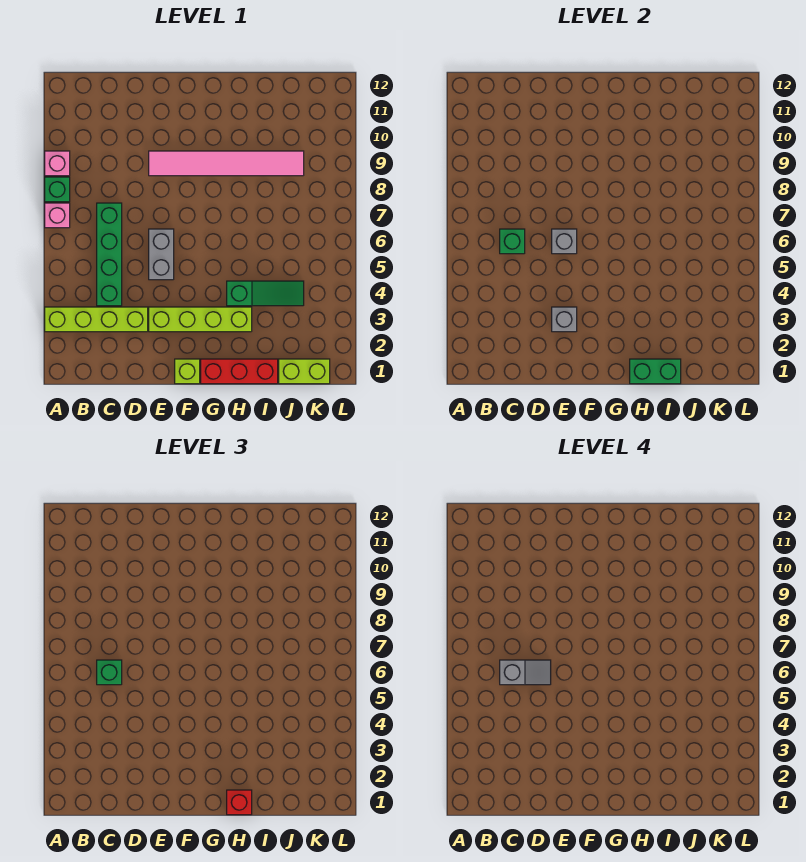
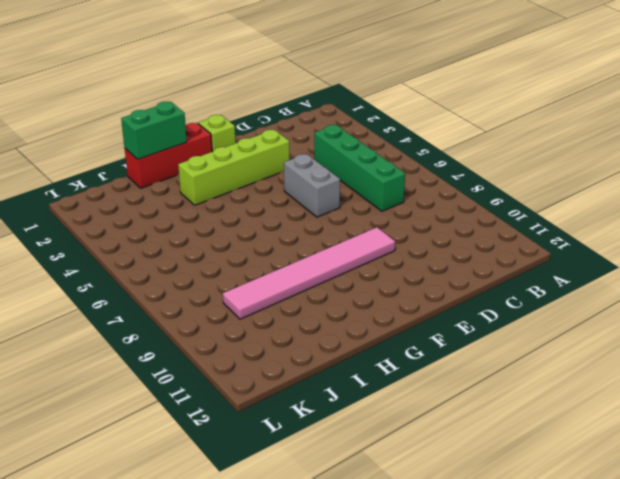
none -> lime brick A3:D3 level 1
none -> pink brick A7 level 1
none -> green brick A8 level 1

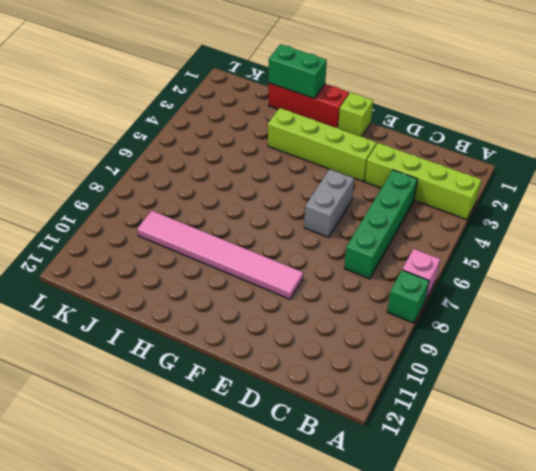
none -> pink brick A9 level 1
none -> green slope H4:J4 level 1 top H
none -> lime brick J1:K1 level 1

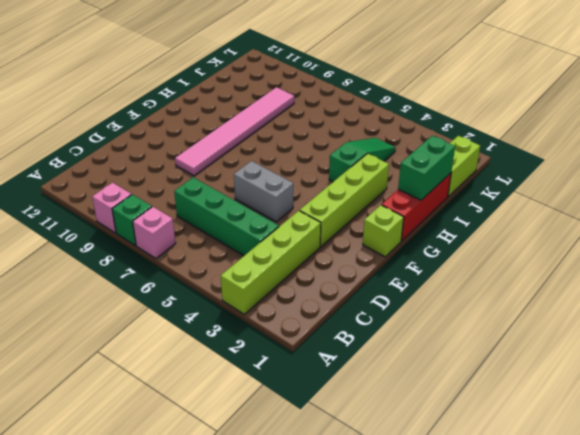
none -> green brick C6 level 2
none -> grey brick E3 level 2
none -> grey brick E6 level 2

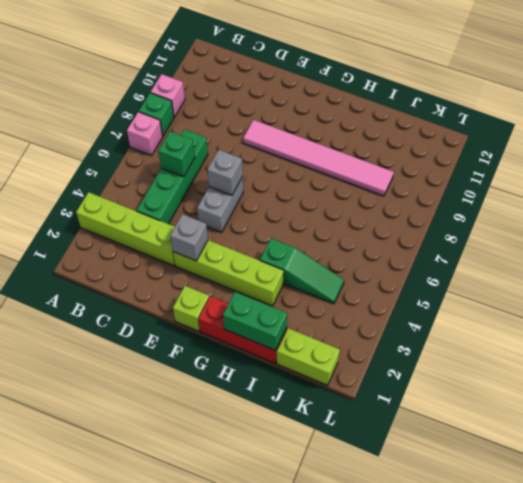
none -> green brick C6 level 3
none -> red brick H1 level 3
none -> grey slope C6:D6 level 4 top C

